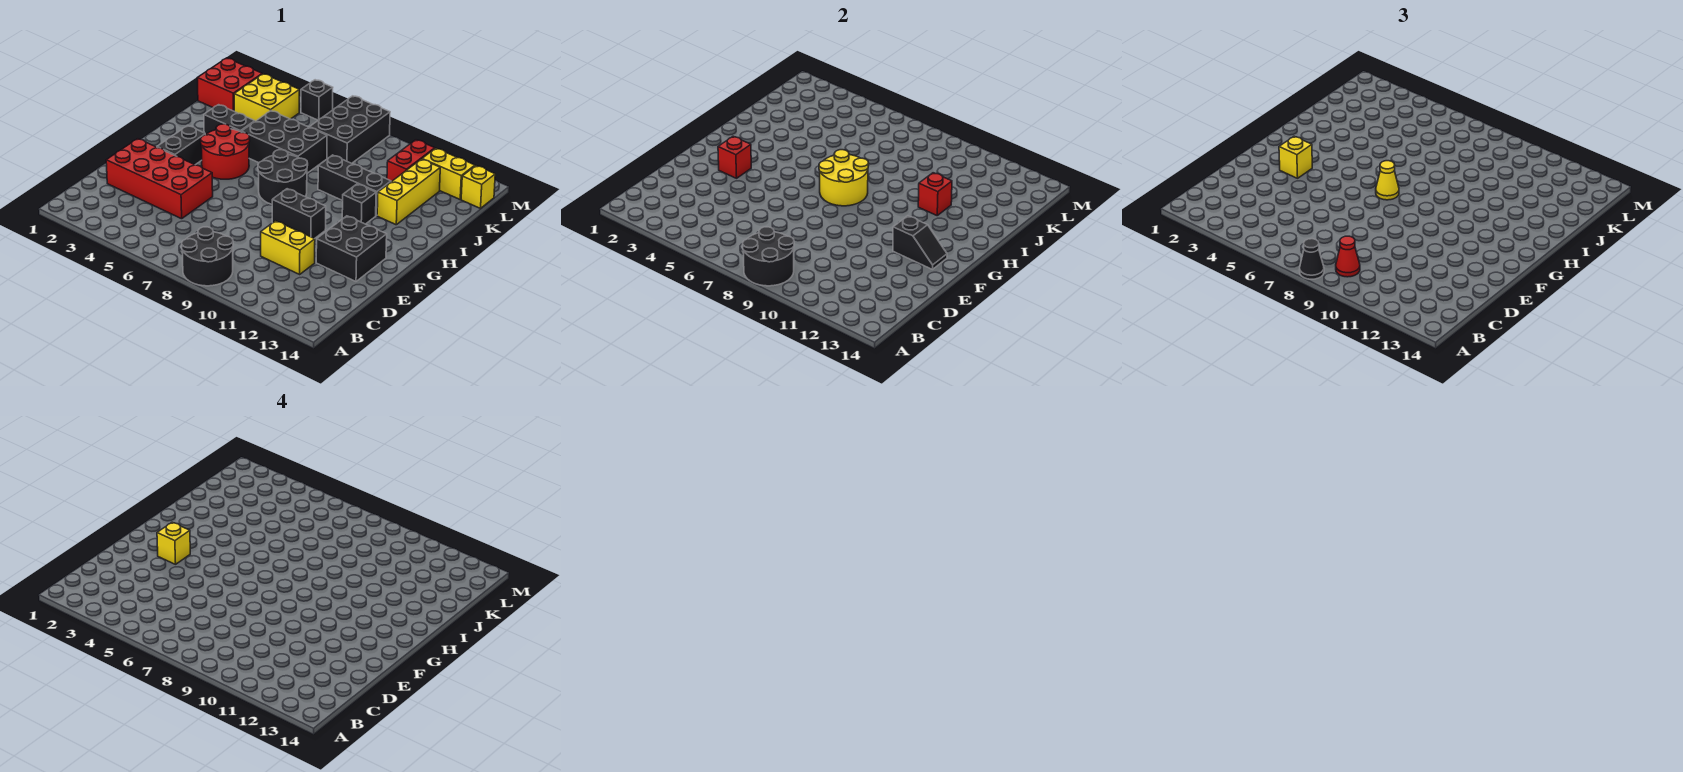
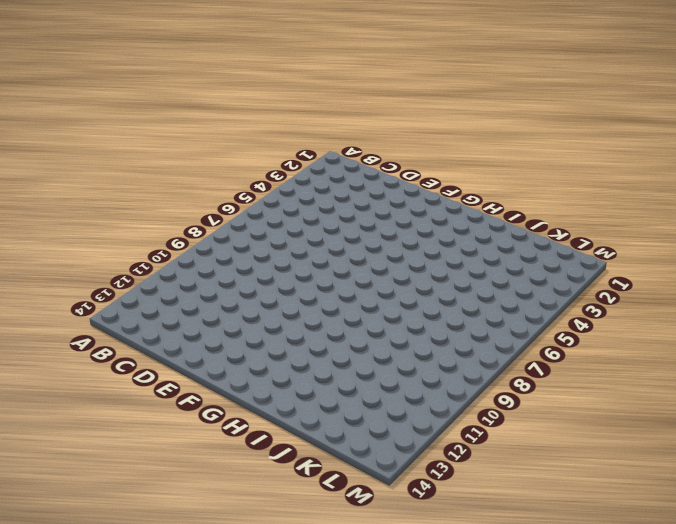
none -> black round brick A8:B9 level 1
none -> red brick D2:E5 level 1
none -> yellow brick D10:D11 level 1
none -> black brick E12:F13 level 1

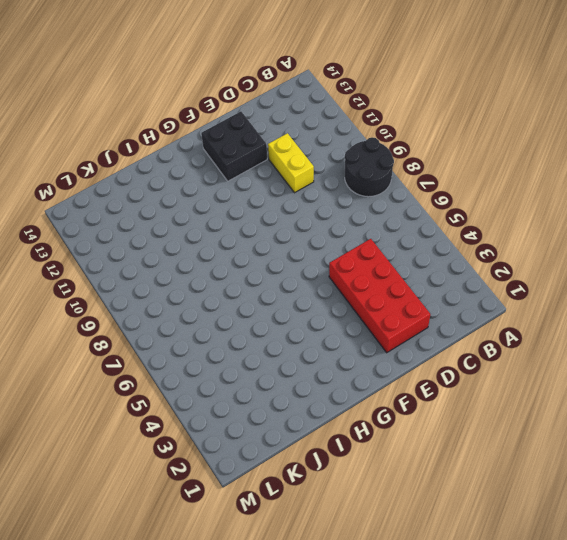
none -> black brick F3:G3 level 1
none -> black brick F9:F10 level 1
none -> red round brick G4:H5 level 1
none -> black round brick G7:H8 level 1

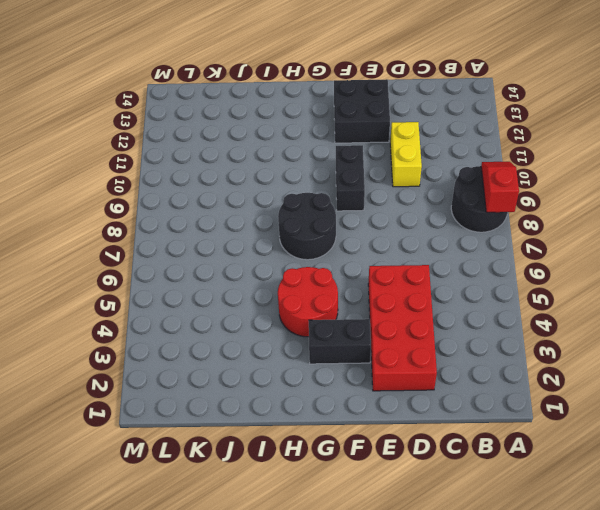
red slope A8:A9 level 2 top 8 -> black round brick A8:B9 level 2
none -> black brick H11 level 1
none -> black brick I3:I4 level 1
none -> black brick I5:J7 level 1
none -> black brick I9:I11 level 1

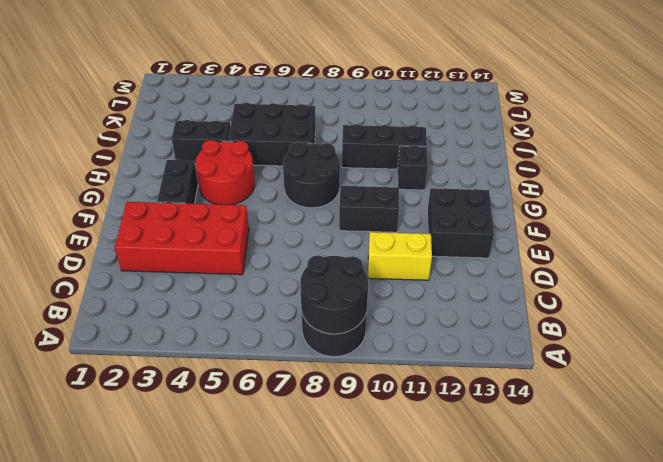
none -> yellow brick I12:K12 level 1
none -> red brick K1:L2 level 1
none -> yellow brick K3:L4 level 1
none -> black brick K7:M8 level 1

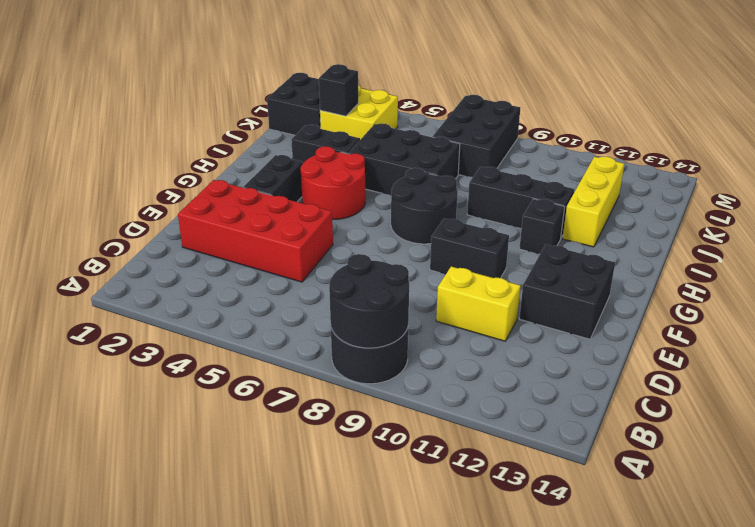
black brick K1:L2 level 1 -> red brick K1:L2 level 1
black brick K3 level 2 -> black brick M5 level 1
none -> red brick K11:L11 level 1
none -> yellow brick L12:L13 level 1
none -> yellow brick L14 level 1
none -> red brick F3 level 2

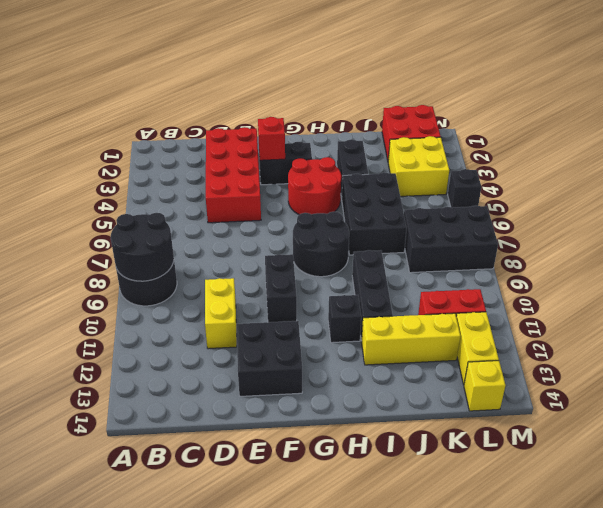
none -> black slope F12:F13 level 2 top 12
none -> yellow round brick G7:H8 level 2
none -> red brick I11 level 2
none -> black cone A8 level 3

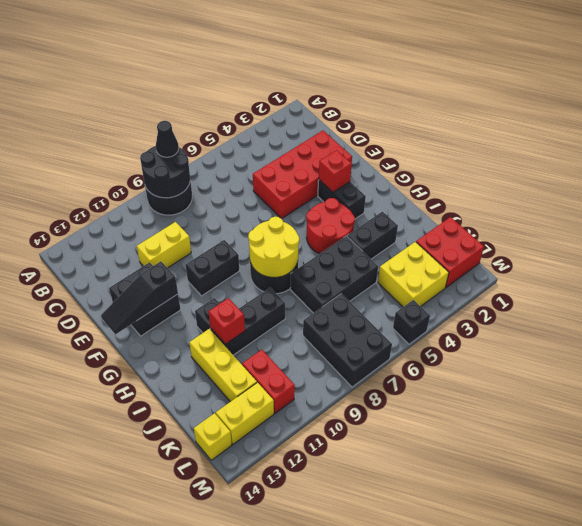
black slope F12:F14 level 2 top 12 -> black slope F12:F13 level 2 top 12
none -> red cone B9 level 3
none -> yellow brick F3 level 3
none -> yellow cone G7 level 3
none -> yellow brick F3 level 4

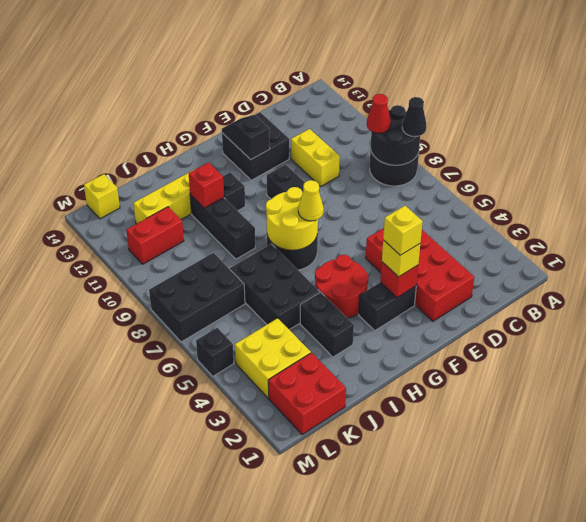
none -> yellow brick L12:L13 level 1

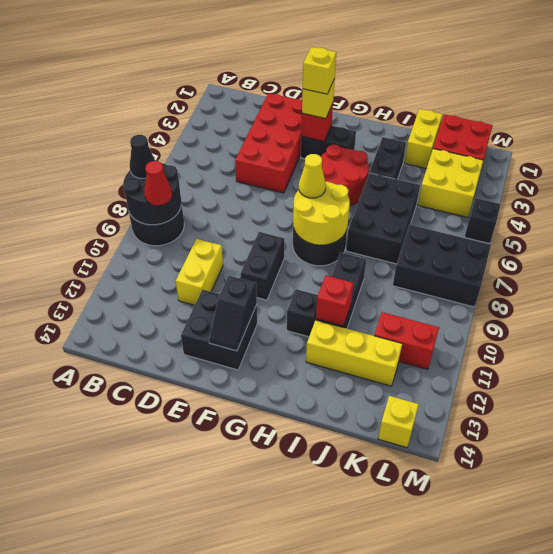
yellow brick J1:J2 level 1 -> yellow brick L12:L13 level 1

